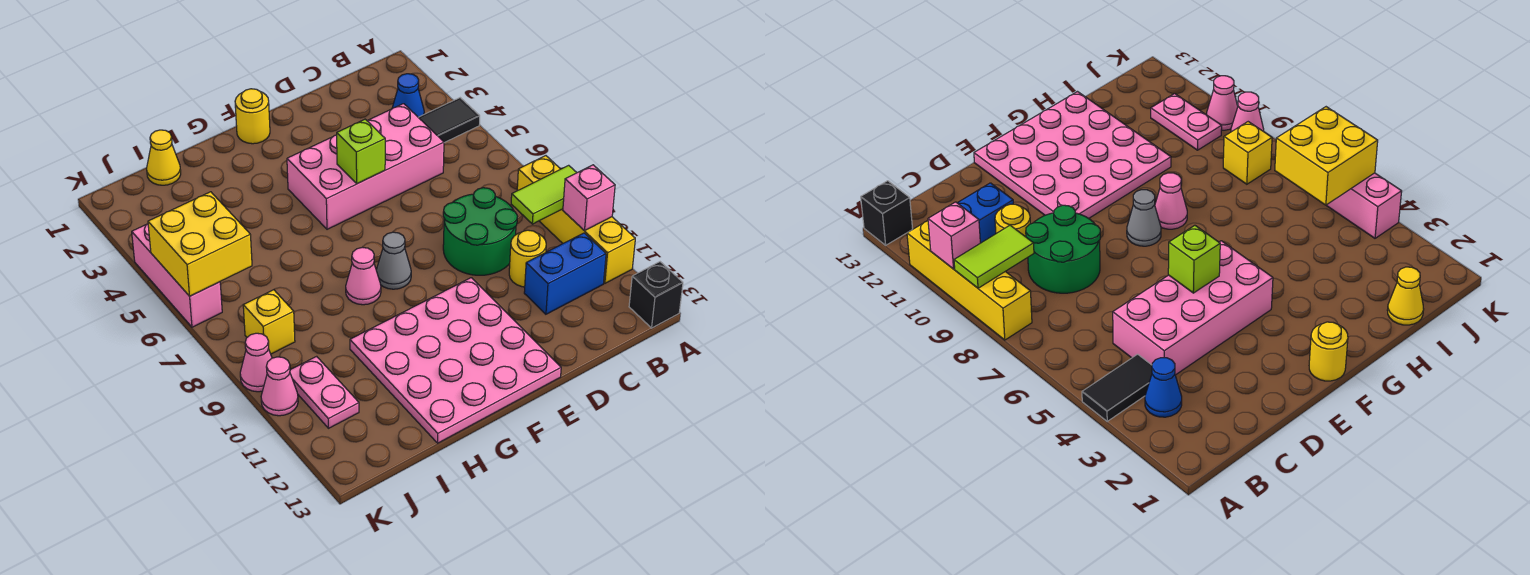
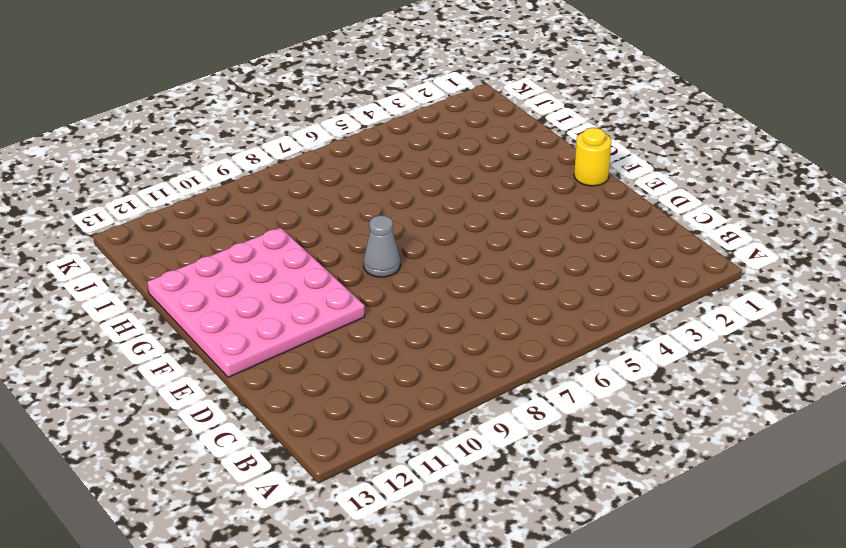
none -> black tile A4:B4 level 1
none -> yellow brick A8:A11 level 1
none -> black brick A13 level 1

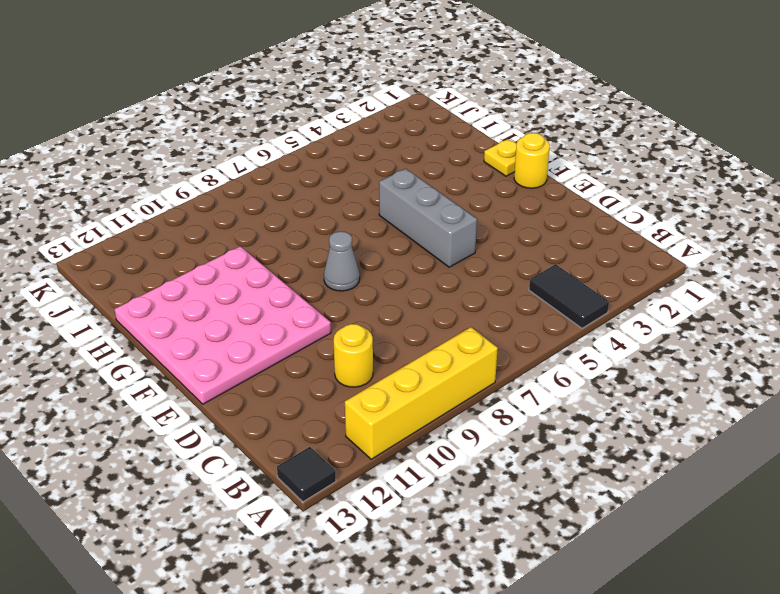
black tile A13 level 1 -> black brick A13 level 1
grey brick E5:G5 level 1 -> pink brick C4:F5 level 1
yellow plate G1 level 1 -> none
none -> blue cone B3 level 1
none -> blue brick B11:C11 level 1
none -> green round brick C8:D9 level 1

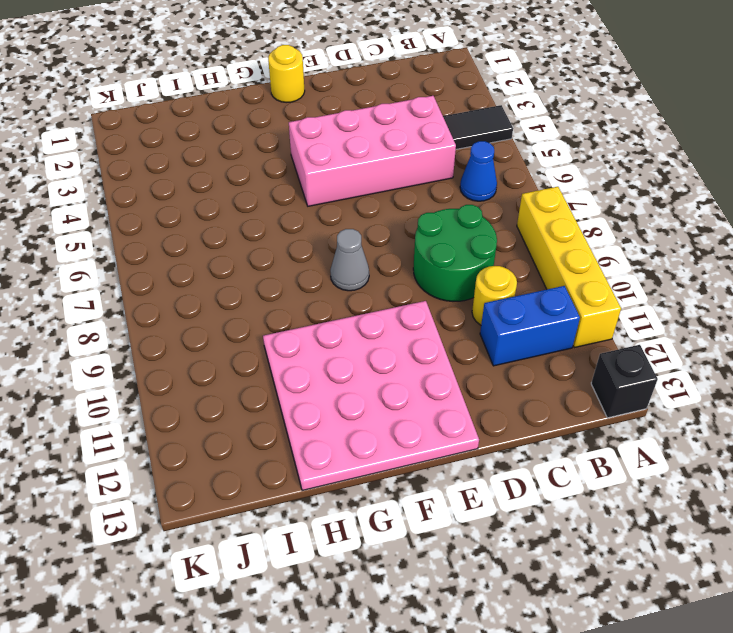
blue cone B6 level 1 -> blue cone B3 level 1
none -> pink cone G8 level 1
none -> yellow cone I1 level 1
none -> yellow brick J8 level 1

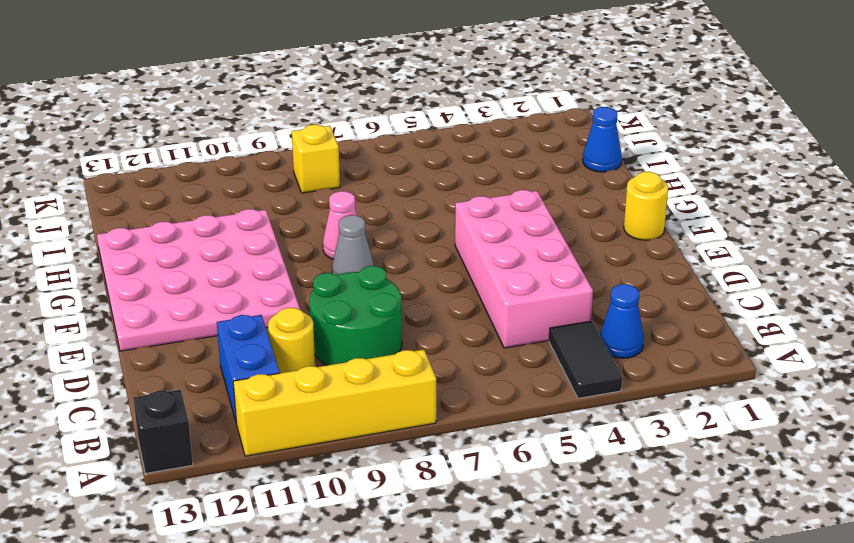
blue cone I1 level 1 -> yellow cone I1 level 1
none -> pink plate J10:J11 level 1
none -> pink brick K4:K6 level 1
none -> pink cone K9 level 1

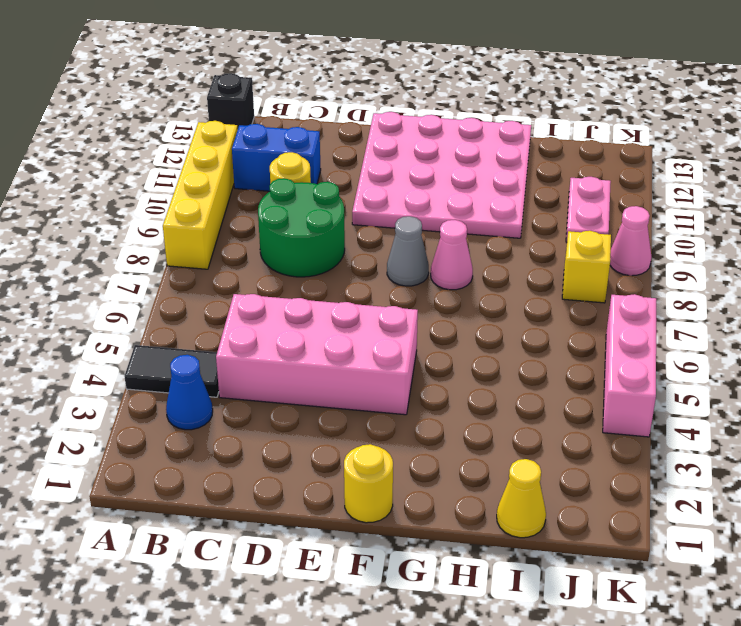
none -> pink cone K10 level 1
none -> lime tile A9:B9 level 2
none -> pink brick A10 level 2

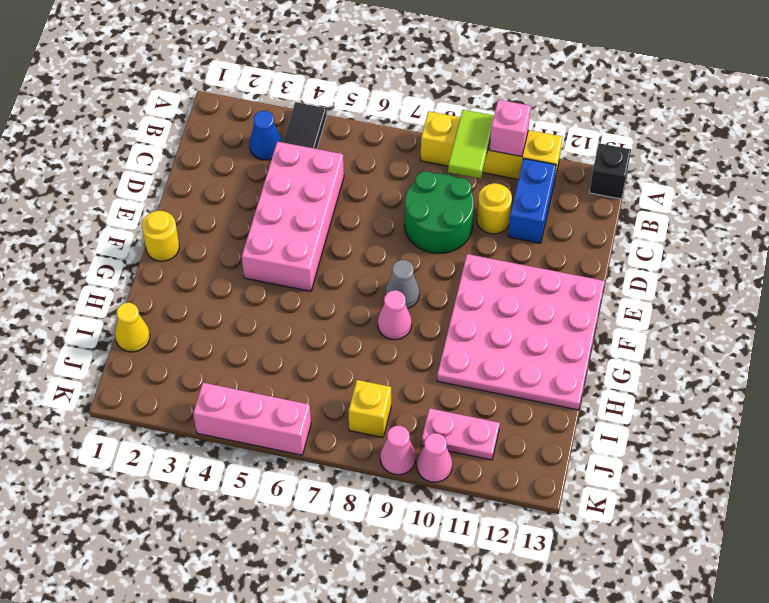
none -> lime brick E5 level 2
none -> yellow brick J5:K6 level 2

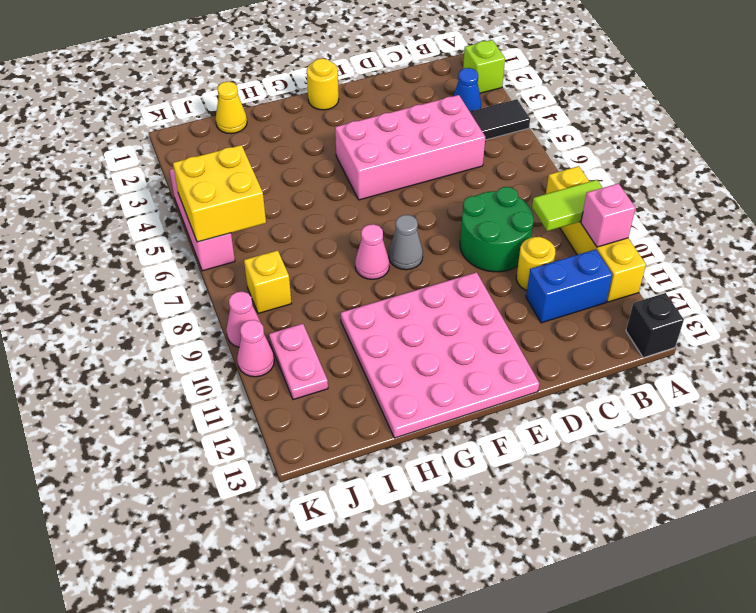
lime brick A2 level 1 -> lime brick E5 level 2

